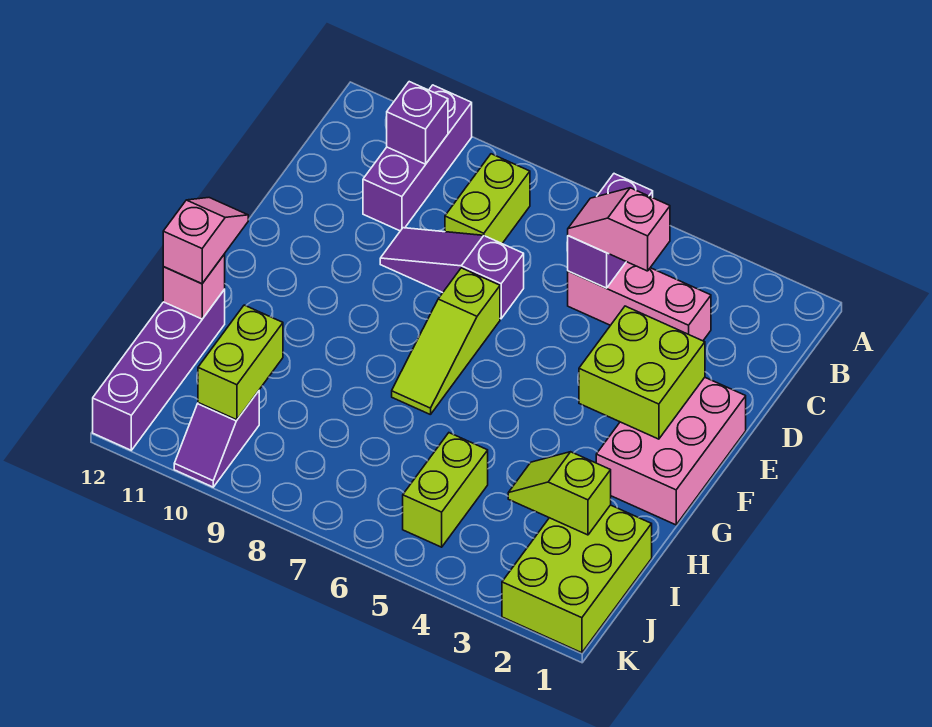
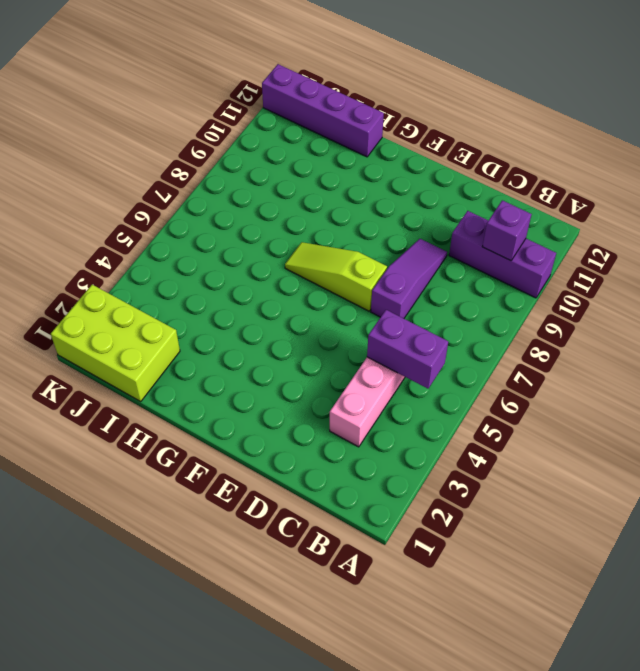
none -> lime brick B8:C8 level 1
none -> pink brick E1:G2 level 1
none -> lime brick I5:J5 level 1

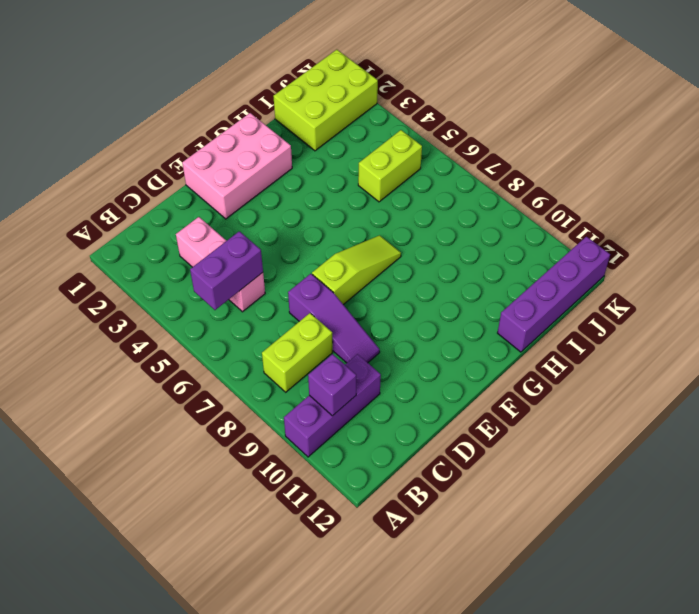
none -> purple slope J10:K10 level 1 top J
none -> lime brick E2:F3 level 2
none -> pink brick H12 level 2

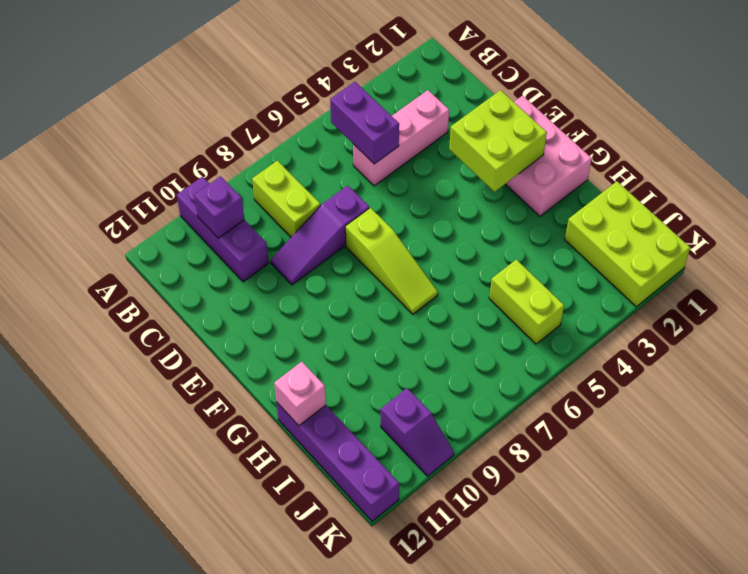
none -> lime slope I2:I3 level 2 top 2
none -> lime brick I10:J10 level 2
none -> pink slope C4:C5 level 3 top 4

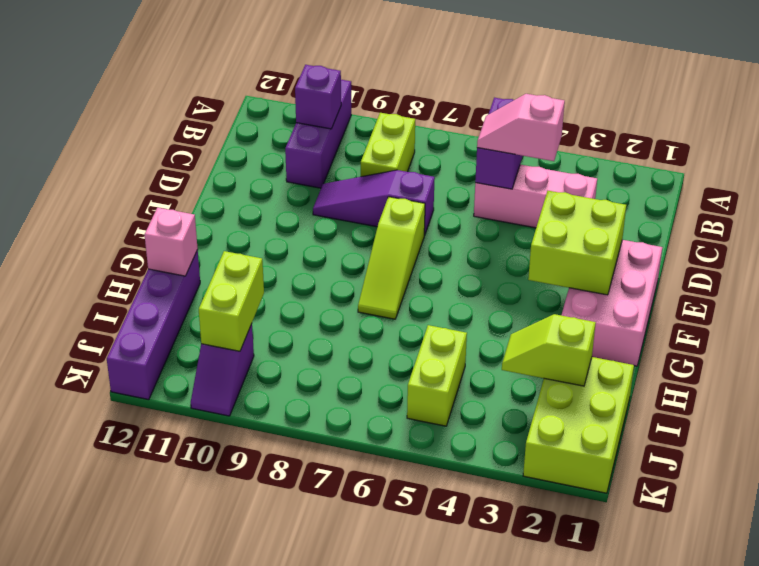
none -> pink slope G12:H12 level 3 top H

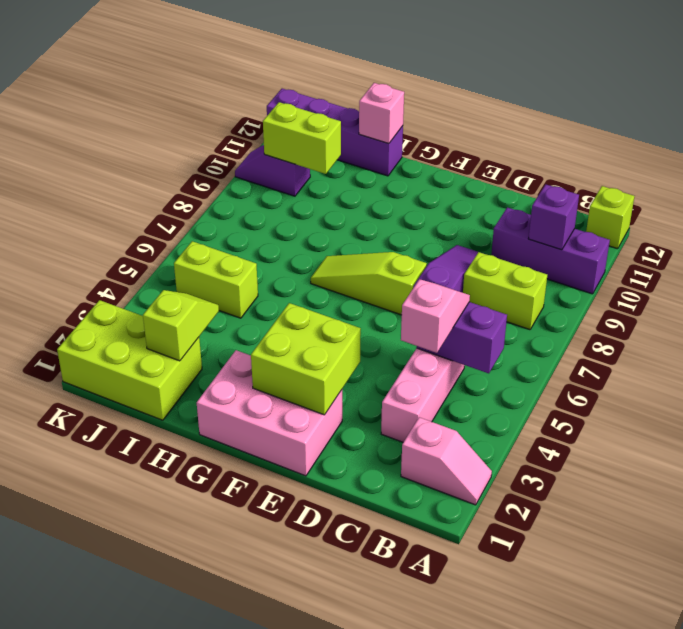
pink slope A2:B2 level 1 top B -> pink slope G12:H12 level 3 top H
lime brick A12 level 1 -> none

